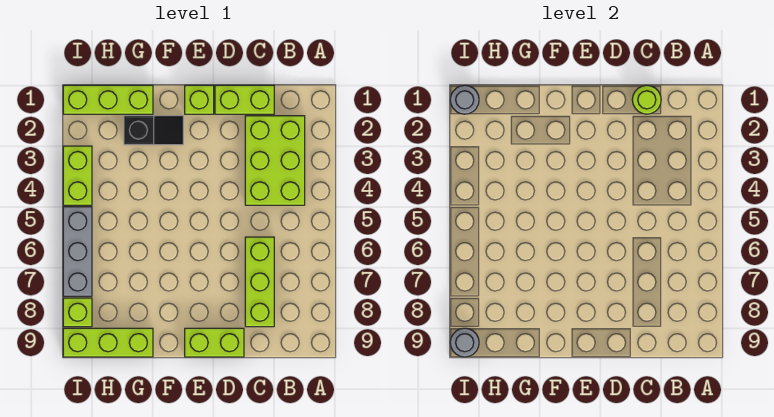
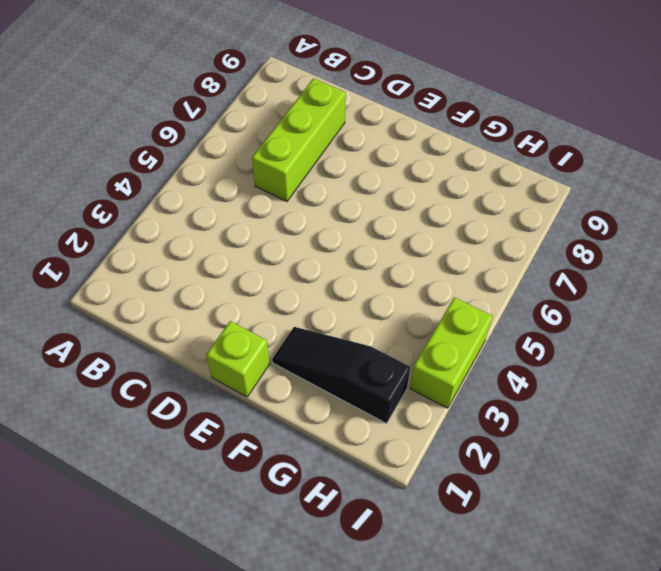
black slope F2:H2 level 1 top H -> black slope F2:G2 level 1 top G
none -> lime brick B2:C4 level 1
none -> lime brick C1:D1 level 1
none -> lime brick D9:E9 level 1

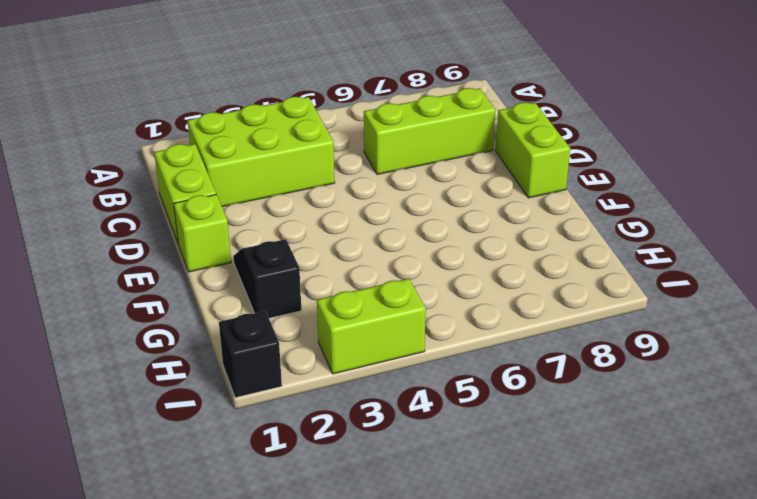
black brick I1 level 1 -> lime brick G1:I1 level 1
none -> lime brick G9:I9 level 1
none -> grey brick I5:I7 level 1
none -> lime brick I8 level 1

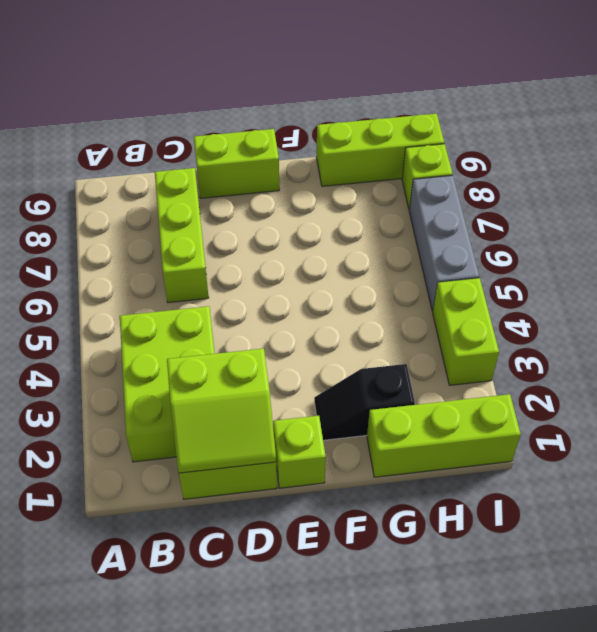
lime slope C1:D2 level 2 top 2 -> lime round brick C1 level 2
none -> grey round brick I1 level 2
none -> grey round brick I9 level 2

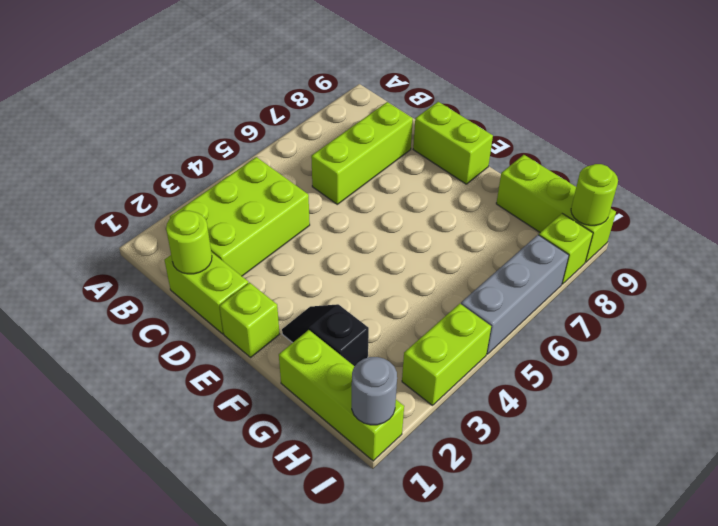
lime round brick I9 level 2 -> grey round brick I9 level 2

